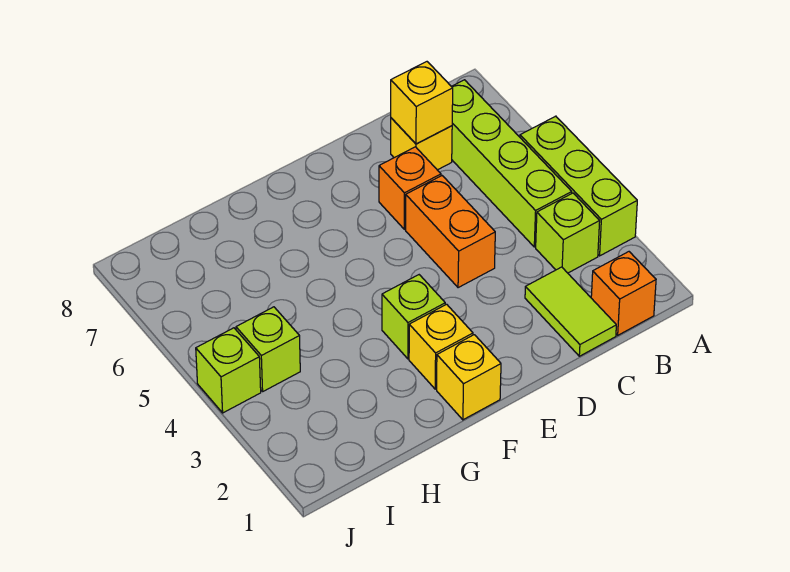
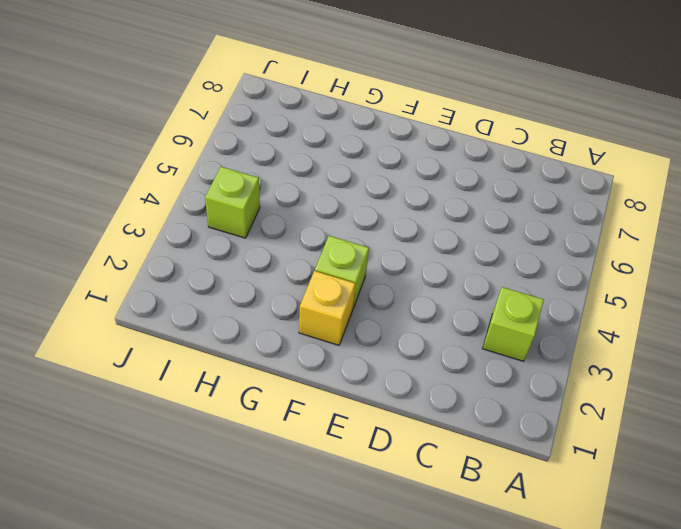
none -> lime brick A3:A5 level 1
none -> orange brick B1 level 1
none -> lime brick B4:B7 level 1

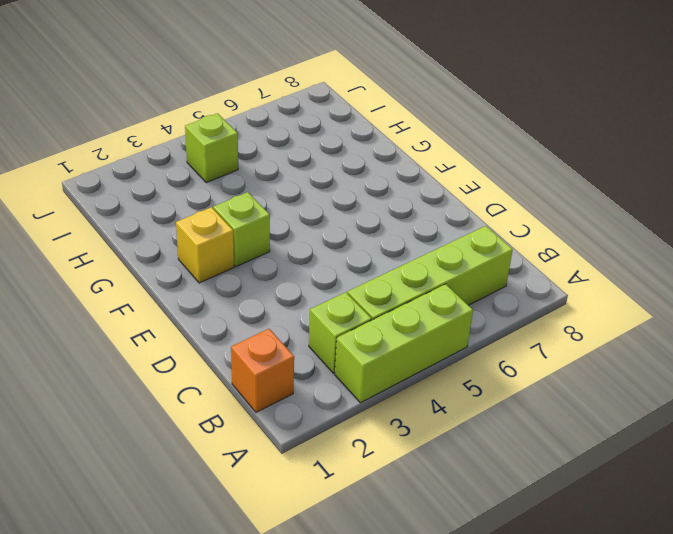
none -> lime tile C1:C2 level 1
none -> yellow brick C7 level 1
none -> orange brick D4:D5 level 1

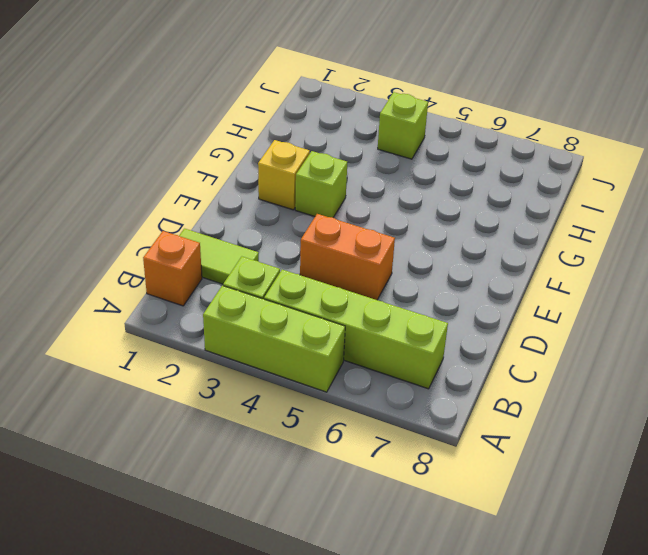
none -> yellow brick C7 level 1
none -> orange brick D6 level 1
none -> yellow brick F1 level 1

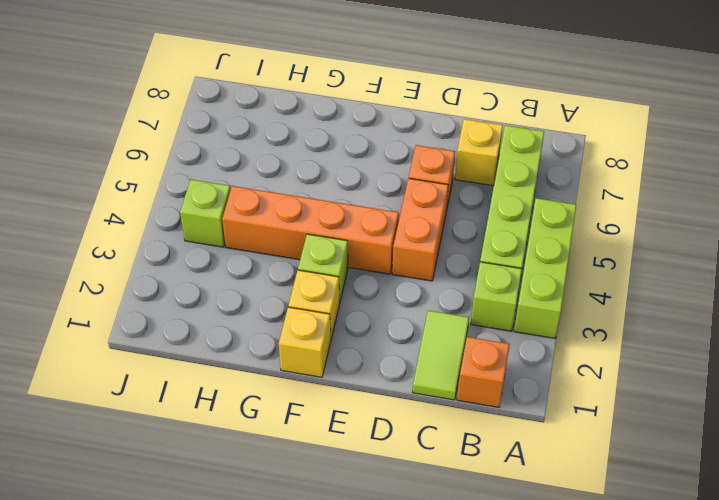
orange brick E4:H4 level 1 -> none
none -> lime brick J4 level 1
none -> yellow brick C7 level 2

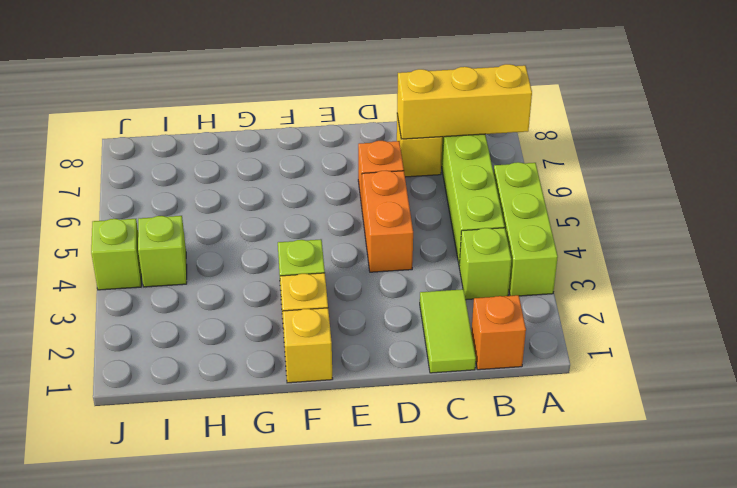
yellow brick A7:C7 level 2 -> yellow brick C7 level 2

